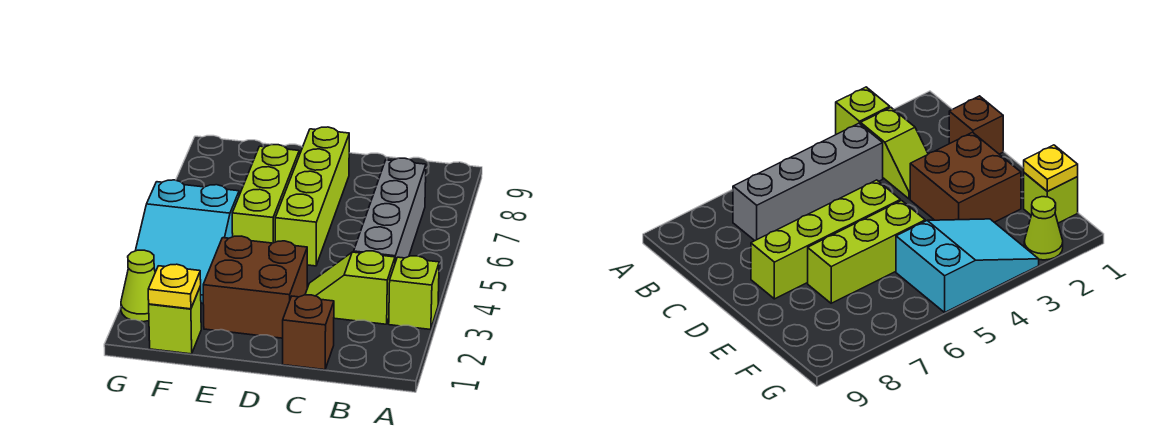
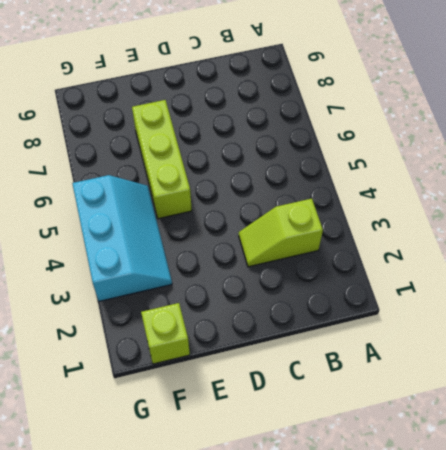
cyan slope F3:G5 level 1 top G -> cyan slope F3:G5 level 1 top 5
none -> lime brick A3 level 1
none -> grey brick B4:B7 level 1

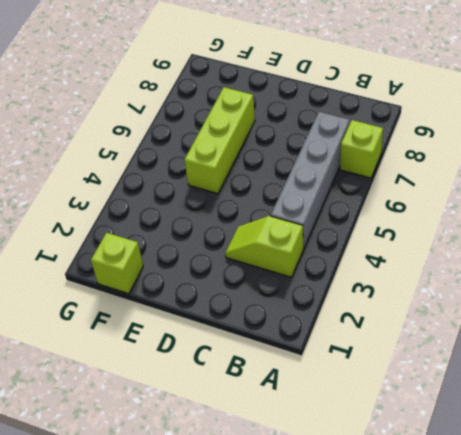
lime brick A7 level 1 -> lime brick A3 level 1
none -> brown brick C1 level 1
none -> brown brick D2:E3 level 1

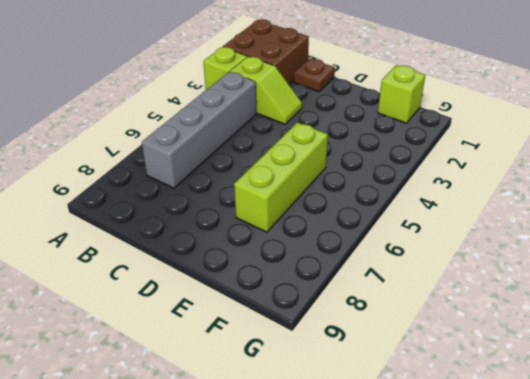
brown brick A1:B2 level 1 -> brown brick D2:E3 level 1
brown plate C1 level 1 -> brown brick C1 level 1
none -> lime brick D5:D8 level 1
none -> cyan slope F3:G5 level 1 top 5

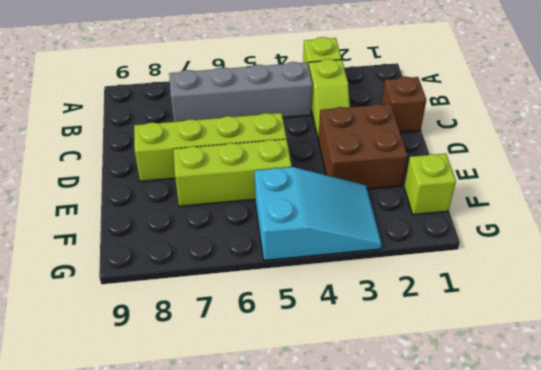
none -> lime cone G2 level 1
none -> yellow plate F1 level 2

